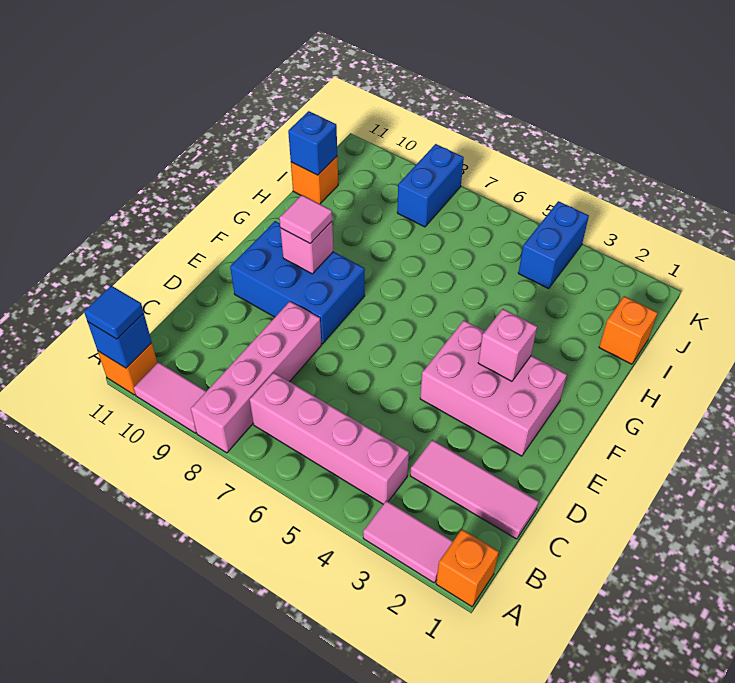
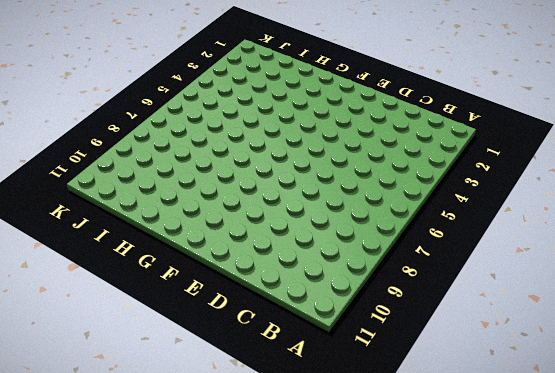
none -> orange brick A1 level 1
none -> pink tile A2:A3 level 1
none -> pink brick A8:D8 level 1

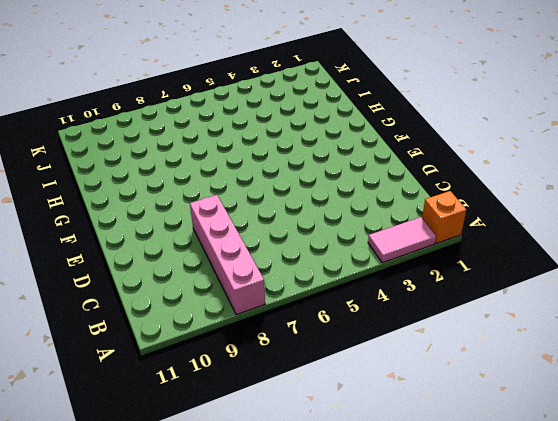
none -> pink tile A9:A10 level 1
none -> orange brick A11 level 1
none -> pink brick B4:B7 level 1

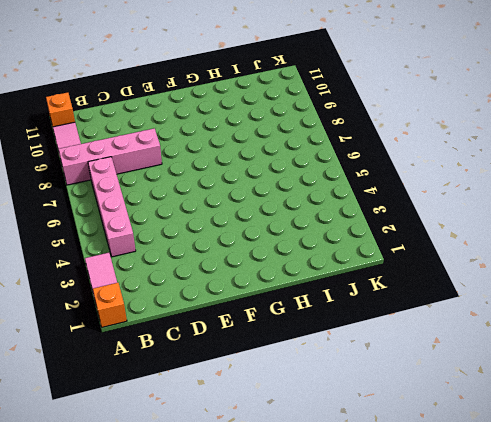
none -> pink tile C1:C3 level 1
none -> pink brick E2:F4 level 1
none -> blue brick E8:F10 level 1

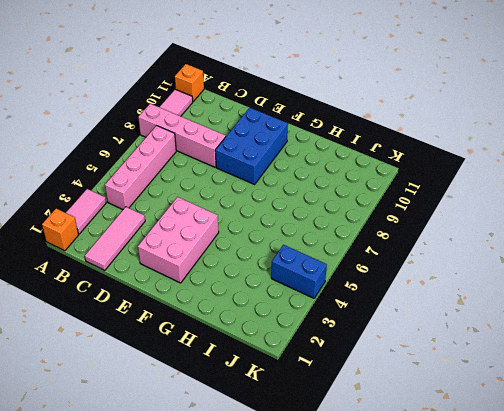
none -> orange brick I1 level 1
none -> orange brick I11 level 1
none -> blue brick J8:K8 level 1

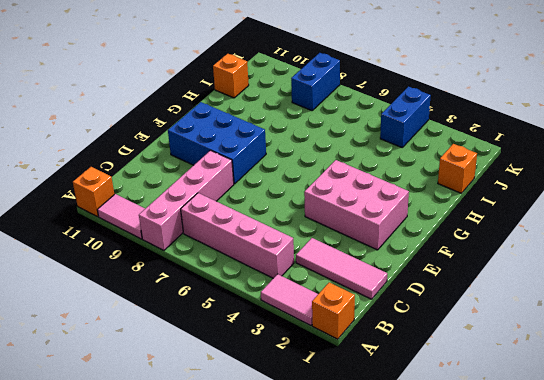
none -> blue brick A11 level 2
none -> pink brick F3 level 2
none -> pink brick F9 level 2

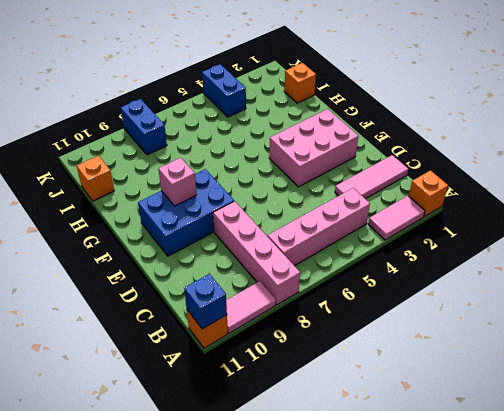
none -> pink brick F3 level 2
none -> blue brick I11 level 2
none -> blue tile A11 level 3

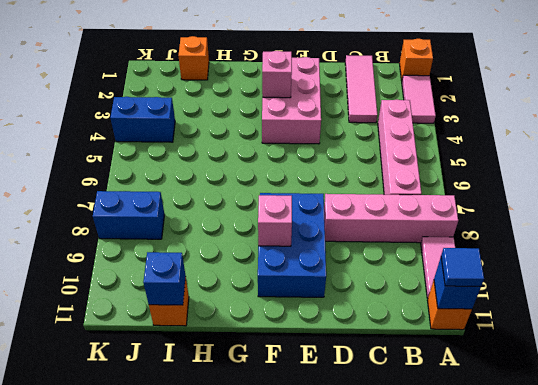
none -> pink tile F9 level 3

